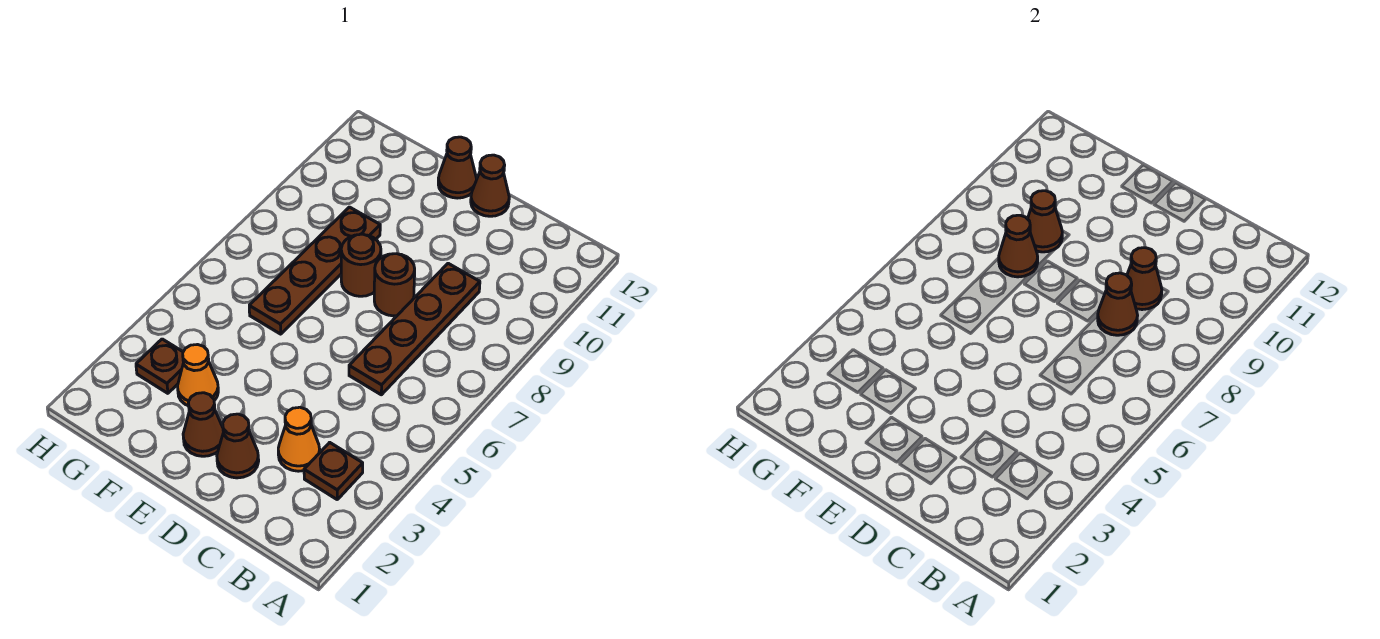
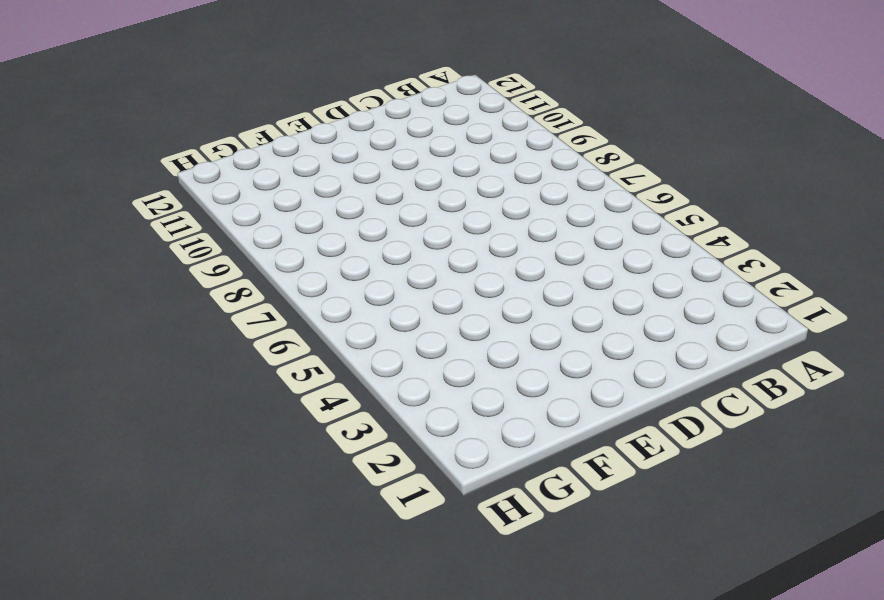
none -> brown plate B3 level 1
none -> orange cone C3 level 1
none -> brown plate C6:C9 level 1

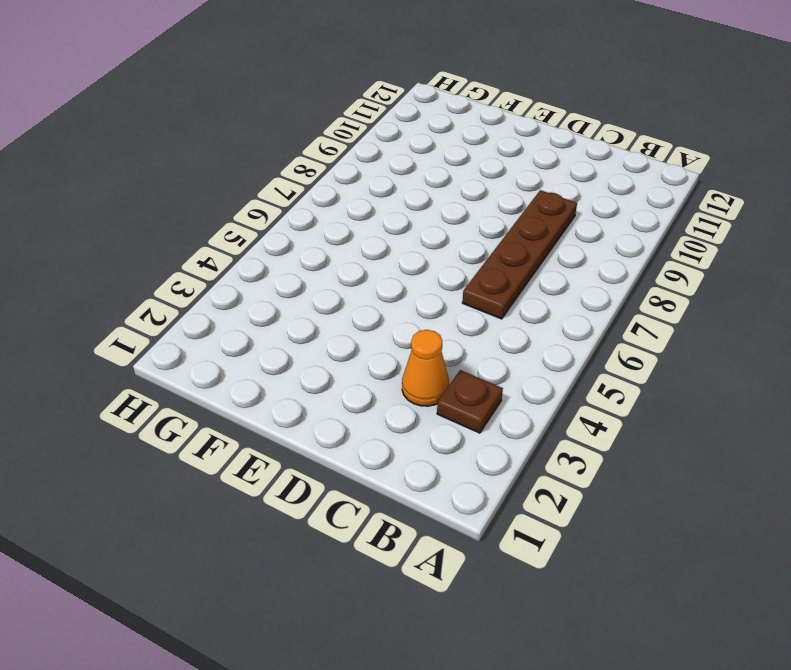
none -> brown cone D2 level 1
none -> brown round brick D8 level 1
none -> brown cone D12 level 1

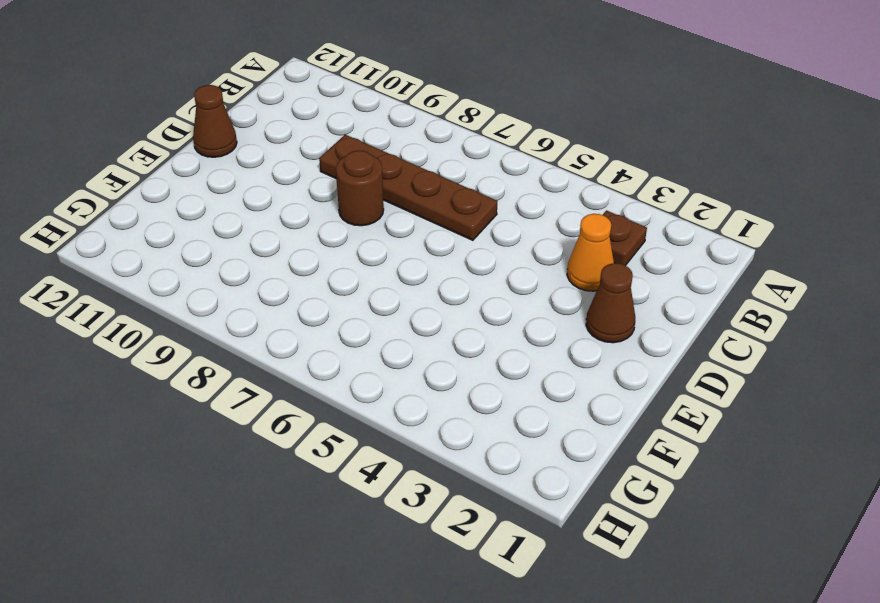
none -> brown cone E2 level 1
none -> brown round brick E8 level 1
none -> brown cone E12 level 1

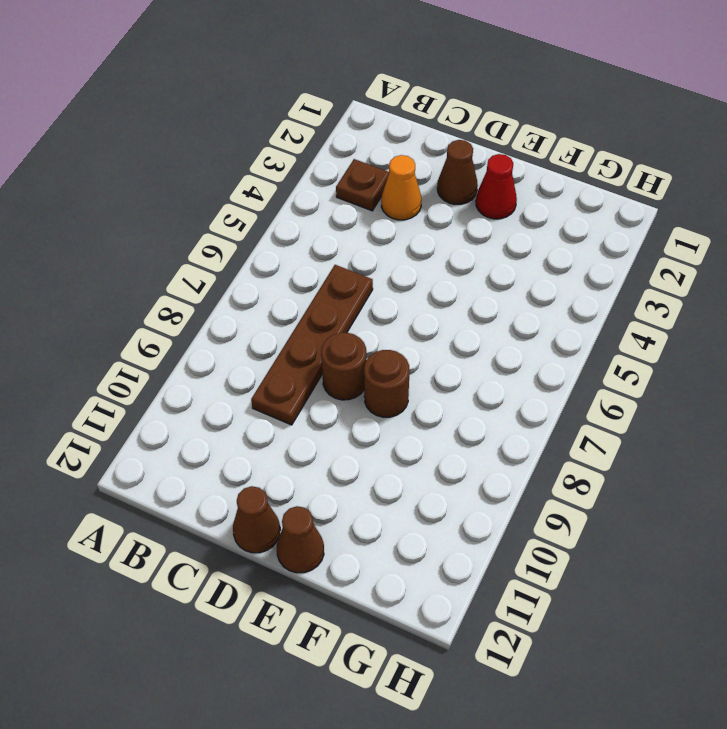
red cone E2 level 1 -> brown cone E2 level 1
none -> orange cone F3 level 1
none -> brown plate F6:F9 level 1
none -> brown plate G3 level 1

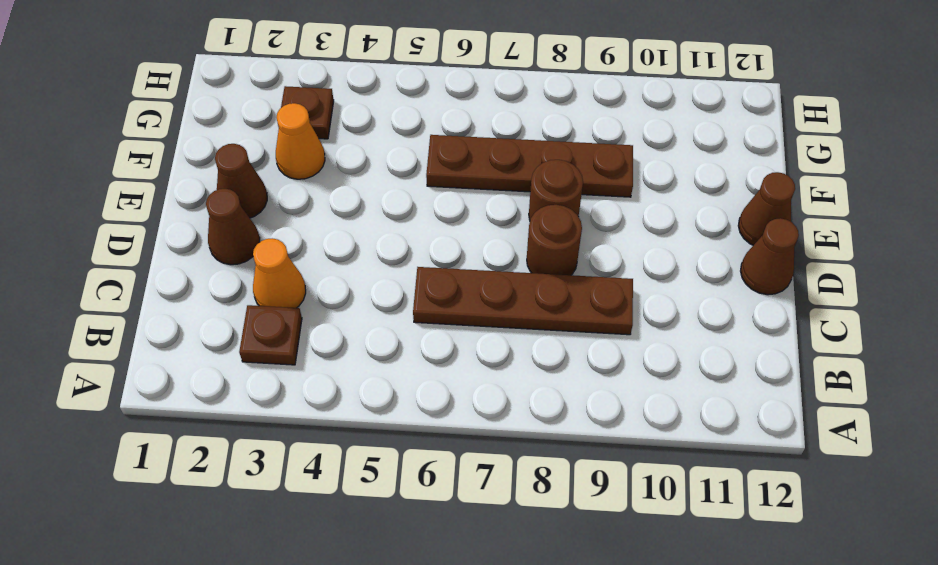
none -> brown cone C8 level 2
none -> brown cone C9 level 2
none -> brown cone F8 level 2

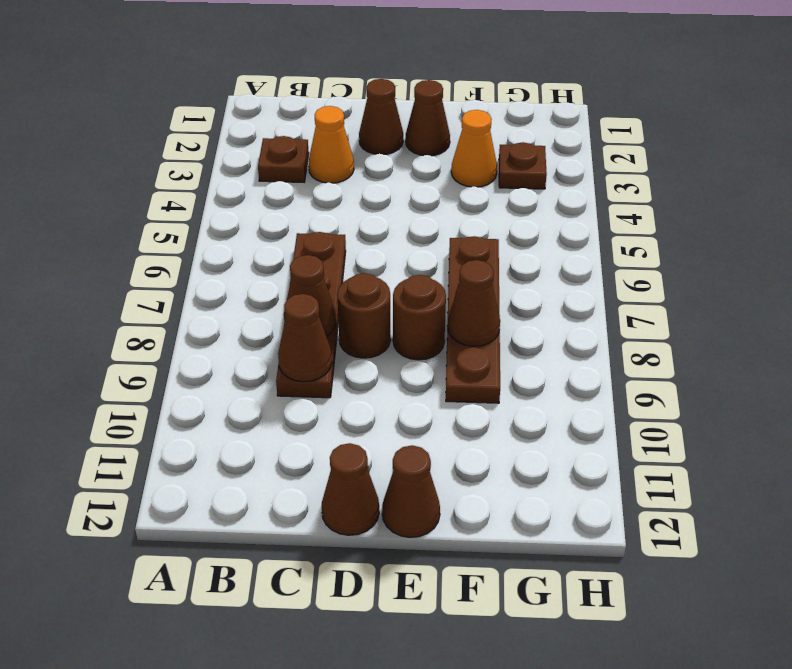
none -> brown cone F9 level 2

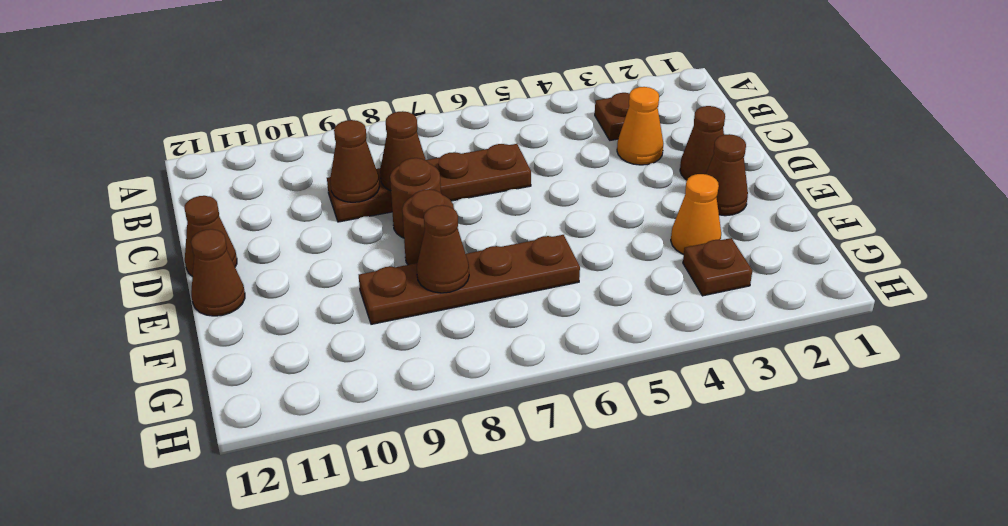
none -> brown cone F9 level 2

